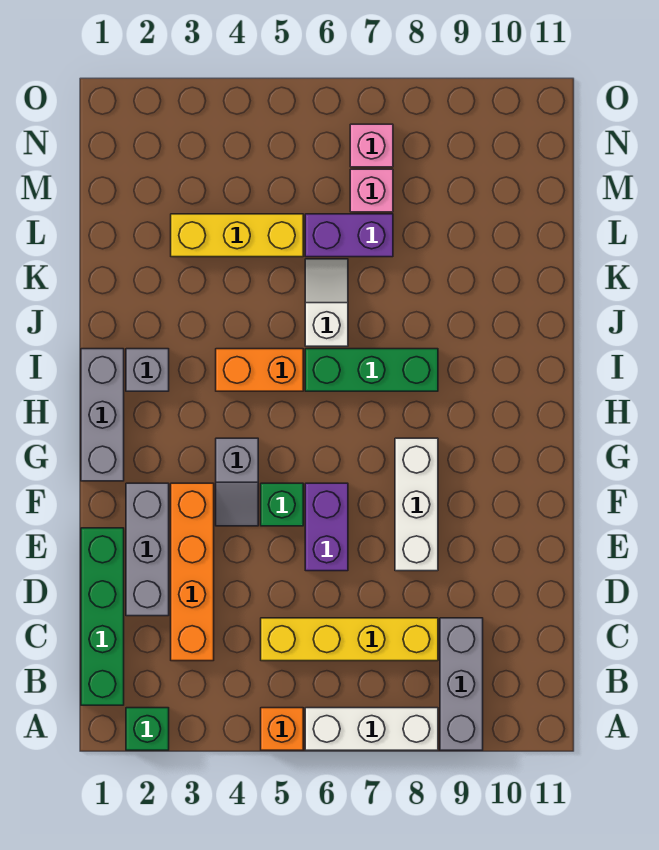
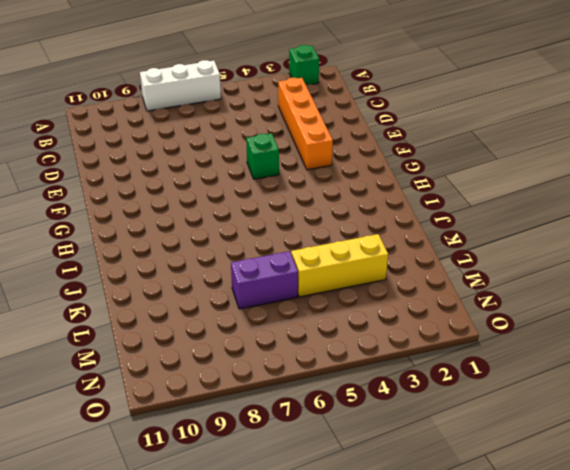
none -> orange brick A5 level 1
none -> grey brick A9:C9 level 1
none -> green brick B1:E1 level 1

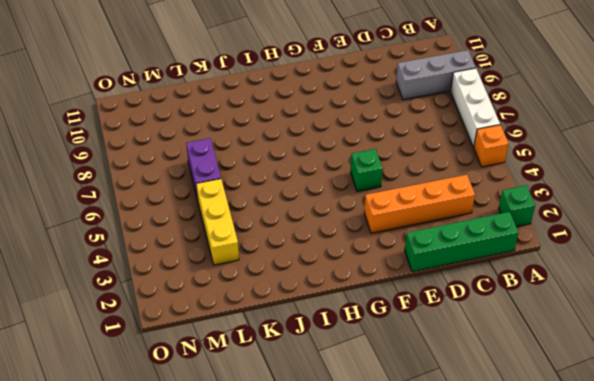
none -> yellow brick C5:C8 level 1
none -> grey brick D2:F2 level 1
none -> purple brick E6:F6 level 1

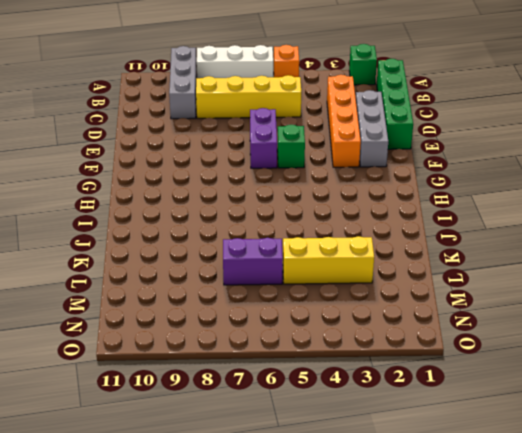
none -> white brick E8:G8 level 1
none -> grey slope F4:G4 level 1 top G
none -> grey brick G1:I1 level 1

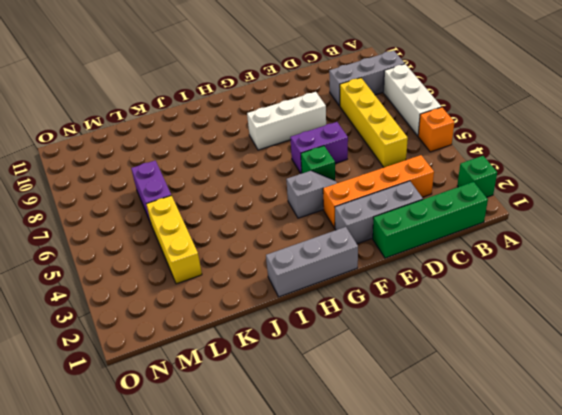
none -> grey brick I2 level 1
none -> orange brick I4:I5 level 1
none -> green brick I6:I8 level 1

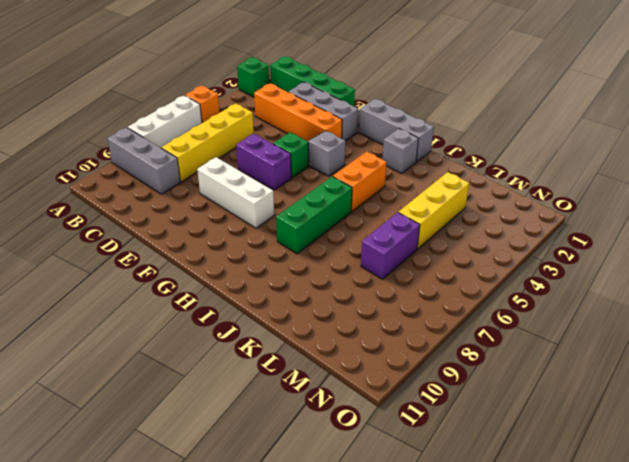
none -> white slope J6:K6 level 1 top J
none -> pink brick M7 level 1
none -> pink brick N7 level 1

